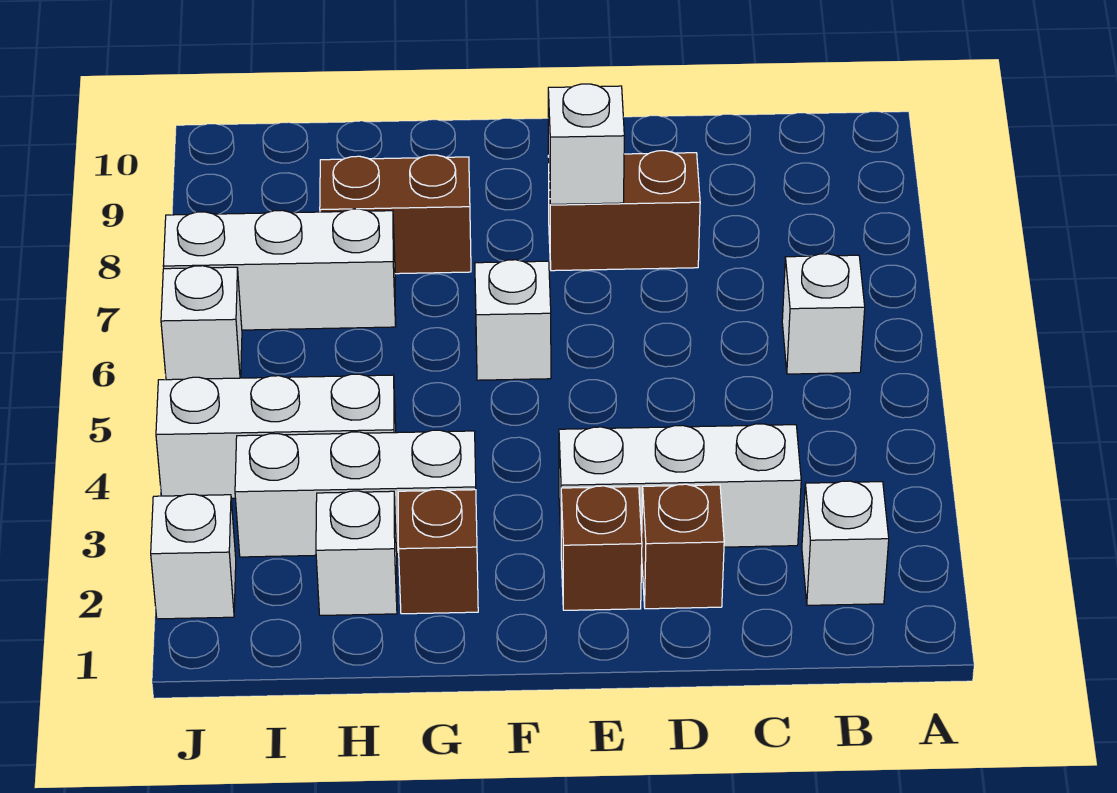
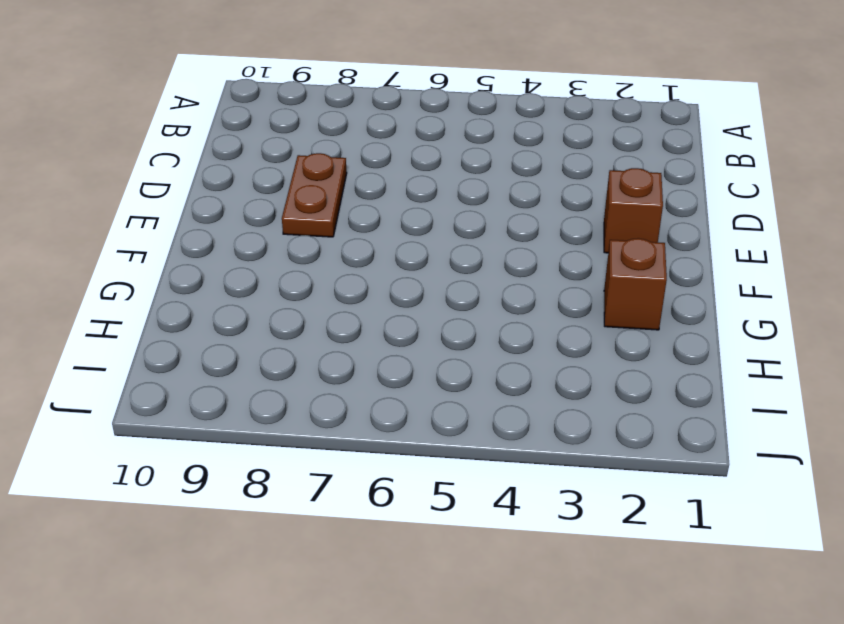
brown plate D8:E8 level 1 -> brown brick D8:E8 level 1
none -> white brick B2 level 1
none -> white brick B6 level 1
none -> white brick C3:E3 level 1

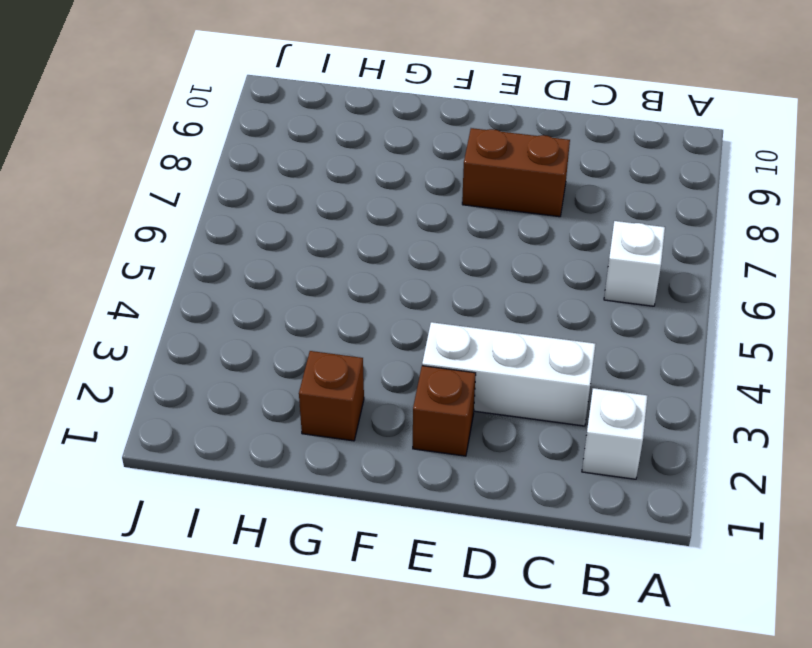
none -> brown brick D2 level 1
none -> white brick F6 level 1
none -> white brick G3:I3 level 1

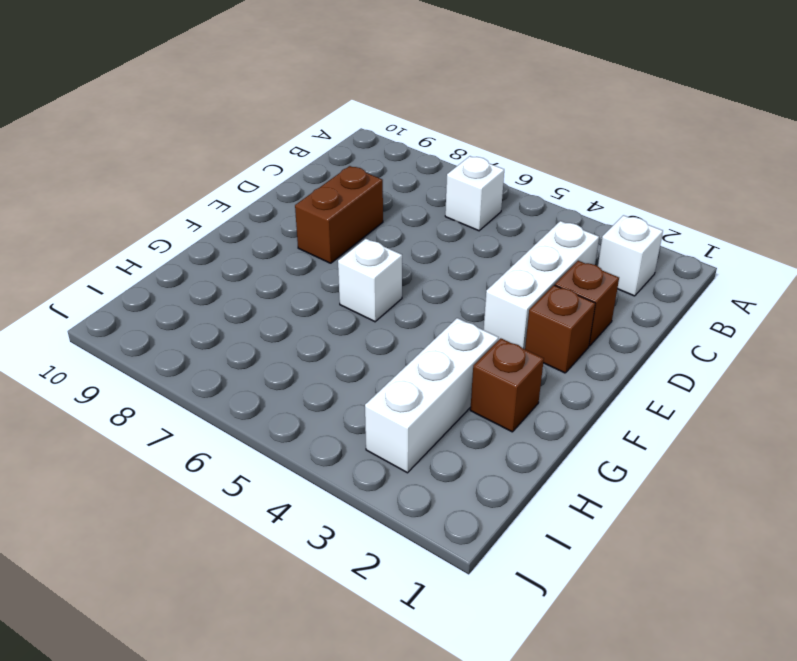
none -> brown brick G8:H8 level 1
none -> white brick H2 level 1
none -> white brick H4:J4 level 1

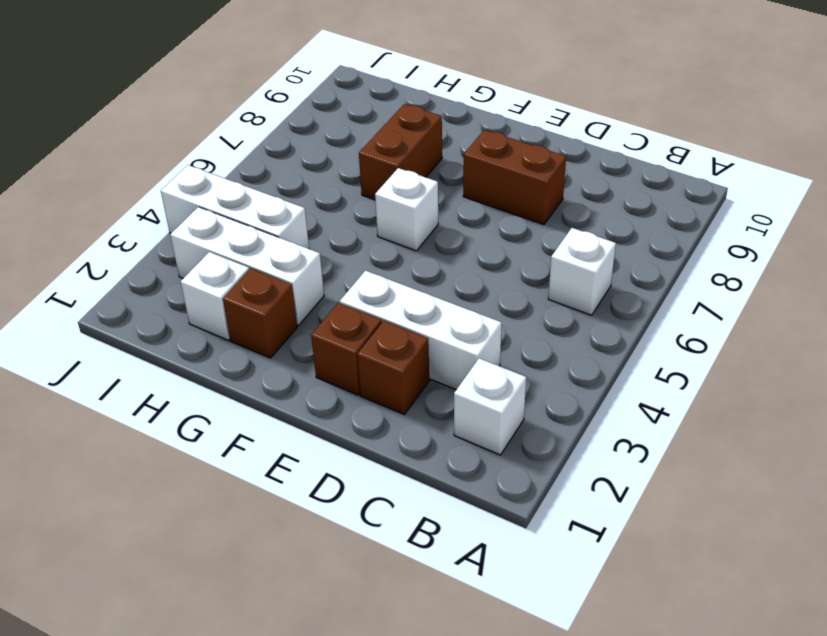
brown brick G7:G8 level 1 -> brown brick G8:H8 level 1
none -> white brick H7:J7 level 1
none -> white brick J2 level 1
none -> white brick J6 level 1

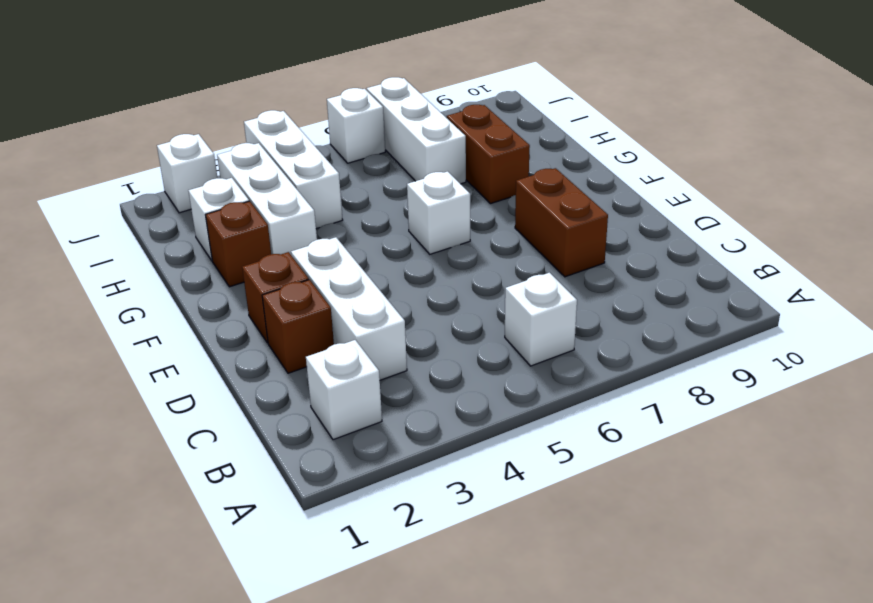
none -> white brick E8 level 2

